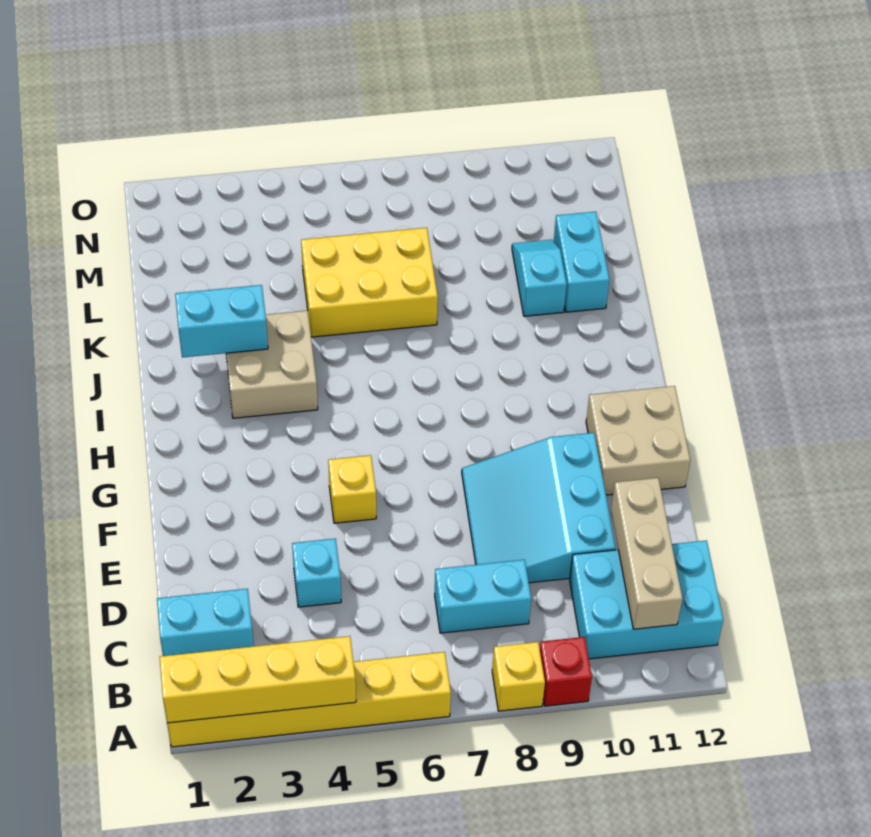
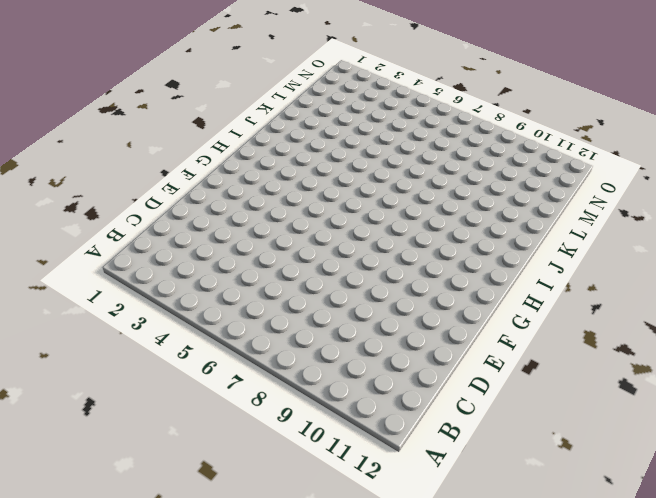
none -> yellow brick A1:A6 level 1
none -> yellow brick A8 level 1
none -> red brick A9 level 1

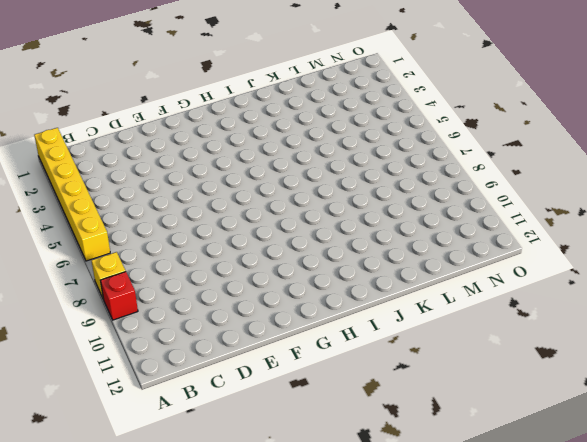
none -> cyan brick B10:C12 level 1
none -> cyan brick C1:C2 level 1
none -> cyan brick C7:C8 level 1

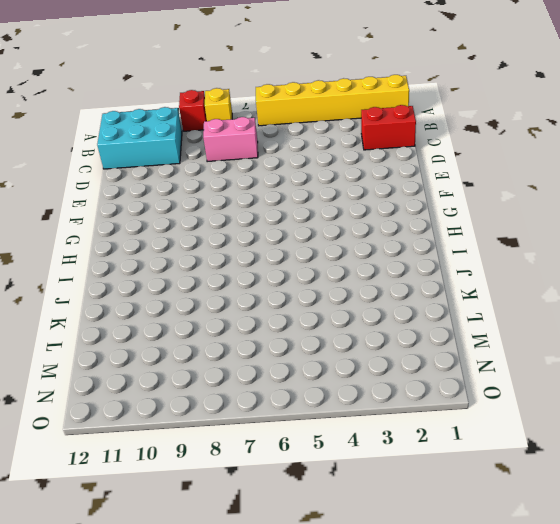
red brick C1:C2 level 1 -> cyan brick C1:C2 level 1
pink brick C7:C8 level 1 -> cyan brick C7:C8 level 1
none -> cyan brick D4 level 1
none -> cyan slope D8:F10 level 1 top 10
none -> yellow brick F5 level 1

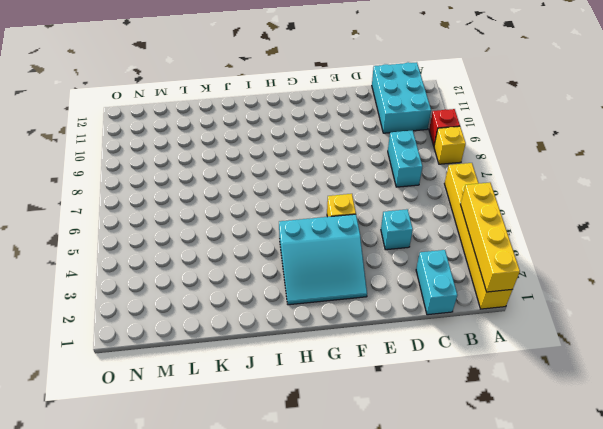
cyan slope F2:H4 level 1 top 4 -> cyan slope D8:F10 level 1 top 10
none -> tan brick F11:G12 level 1
none -> tan brick I3:J4 level 1
none -> yellow brick K5:L7 level 1

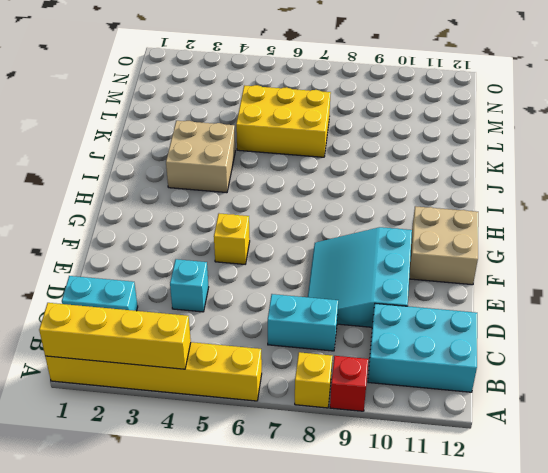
none -> cyan slope K10:L10 level 1 top K
none -> cyan brick K11:L11 level 1
none -> tan brick B11:D11 level 2

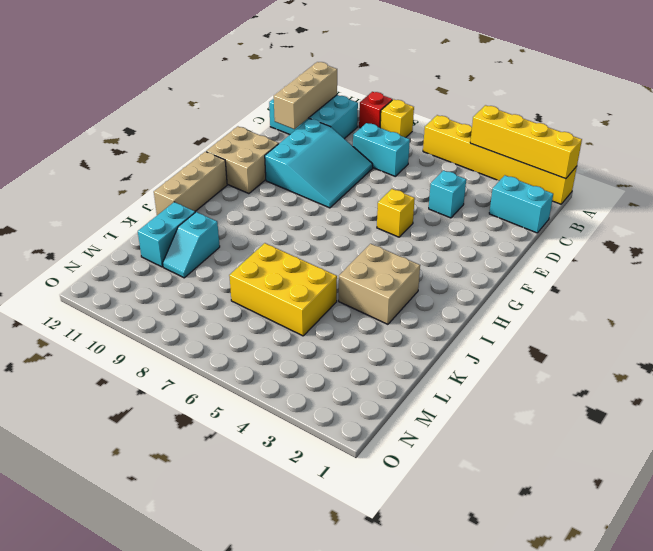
tan brick H12:J12 level 1 -> none
none -> cyan brick J2:J3 level 2

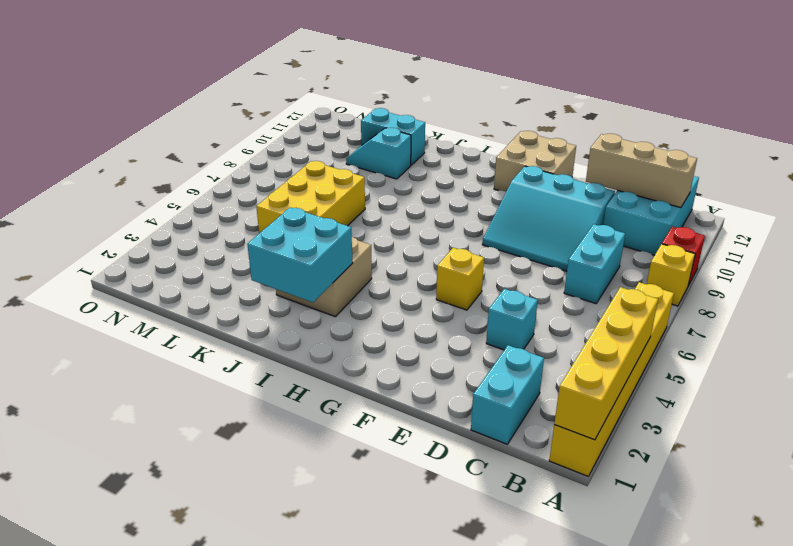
cyan brick I2:J3 level 2 -> cyan brick J2:J3 level 2

